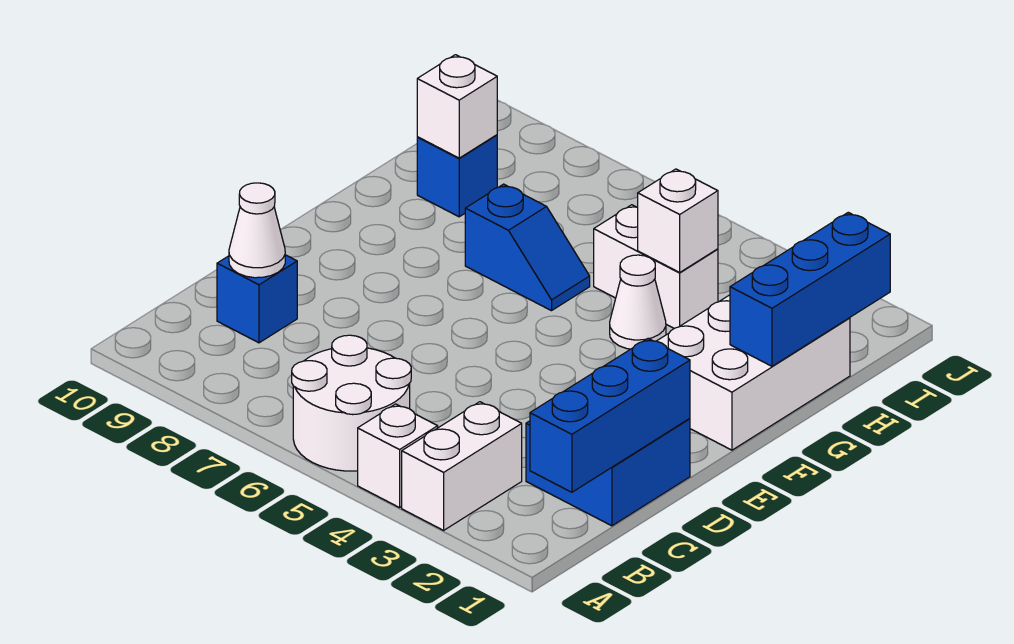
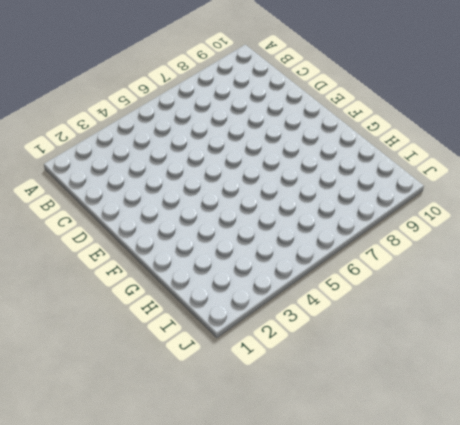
none -> white brick A3:B3 level 1
none -> white brick A4 level 1
none -> white round brick A5:B6 level 1

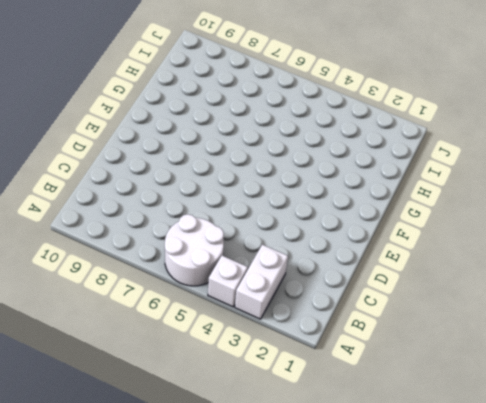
none -> blue brick C1:D2 level 1
none -> blue brick C9 level 1
none -> white brick F1:H2 level 1

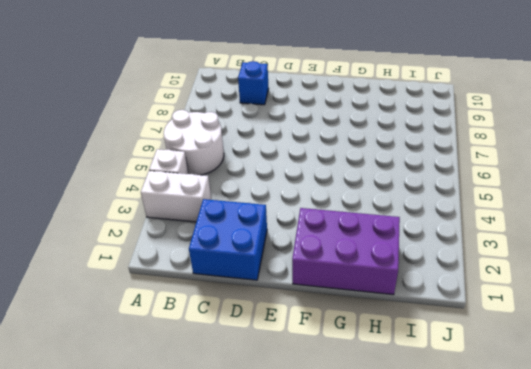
purple brick F1:H2 level 1 -> white brick F1:H2 level 1
none -> white cone G4 level 1
none -> blue slope G6:G7 level 1 top 7
none -> white brick H4:H5 level 1

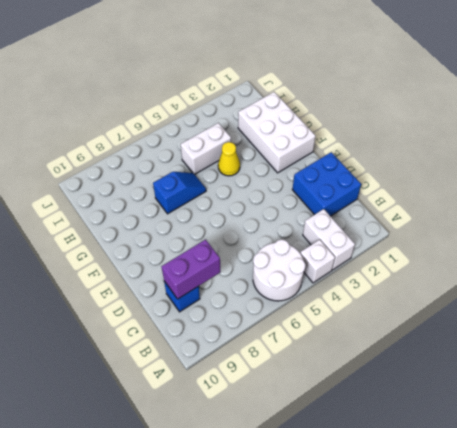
purple brick C8:C9 level 2 -> white cone C9 level 2
yellow cone G4 level 1 -> white cone G4 level 1
none -> blue brick H9 level 1
none -> blue brick B1:D1 level 2
none -> blue brick G1:I1 level 2

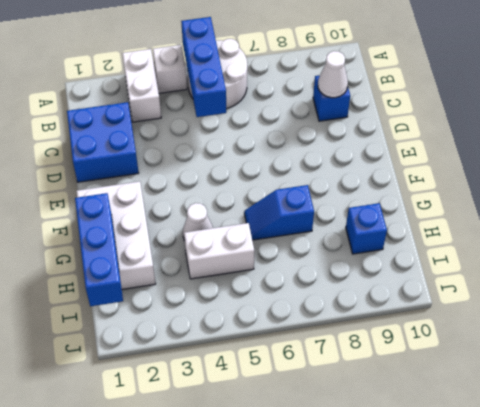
blue brick A5:C5 level 2 -> blue brick B1:D1 level 2
none -> white brick H4 level 2
none -> white brick H9 level 2

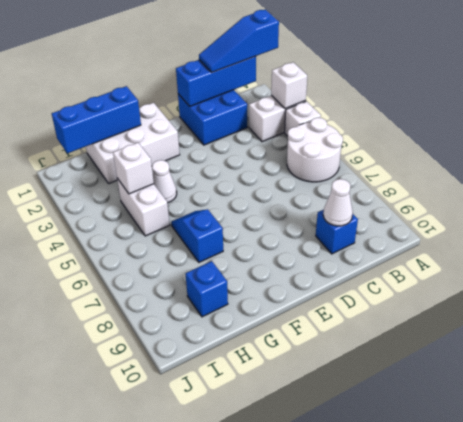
blue slope A1:C1 level 3 top A -> none
white brick A3 level 2 -> white brick H9 level 2

